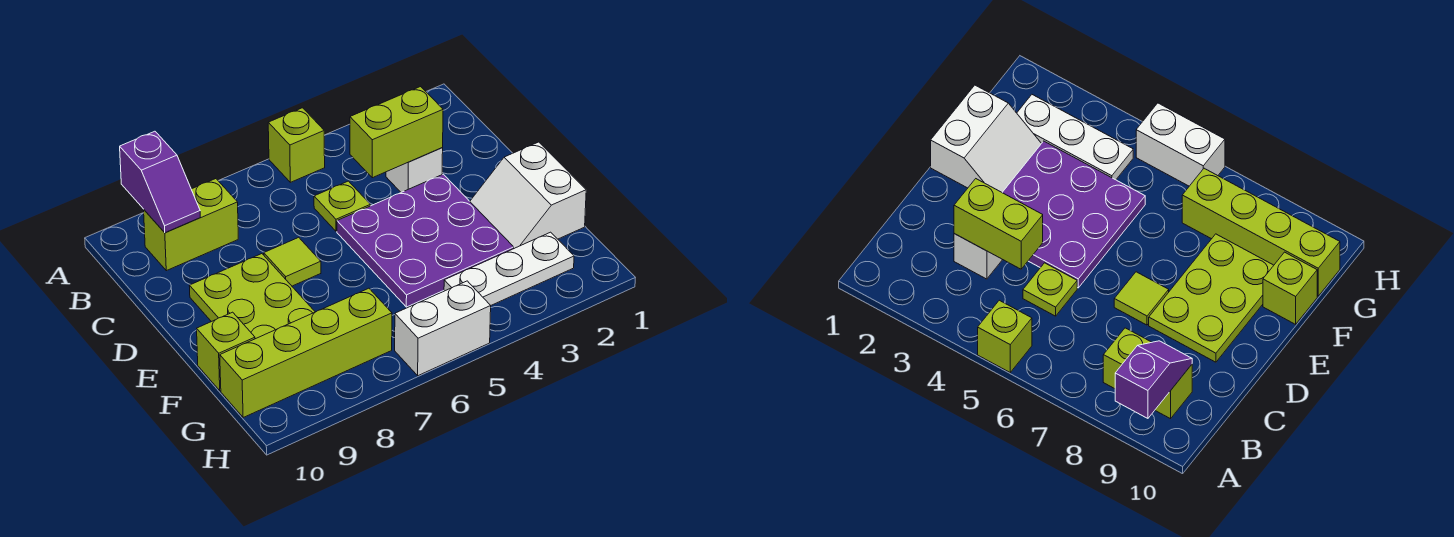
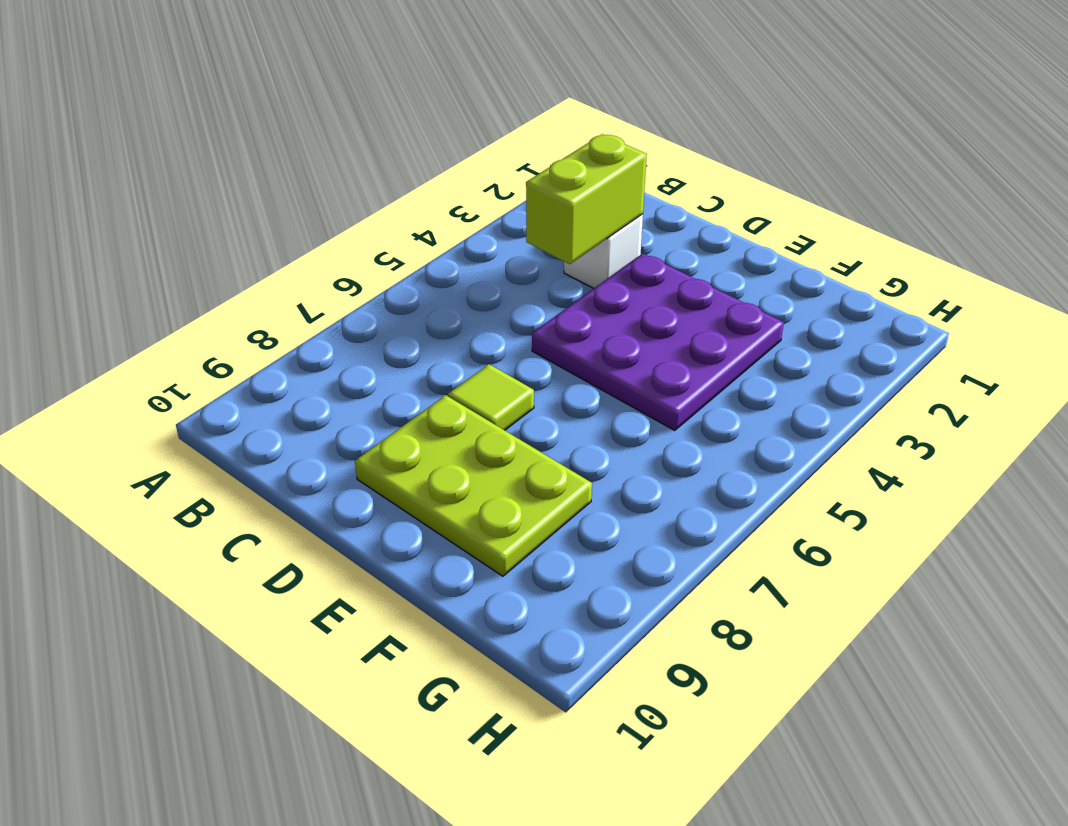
none -> lime brick A5 level 1
none -> lime brick B8:B9 level 1
none -> lime plate C5 level 1

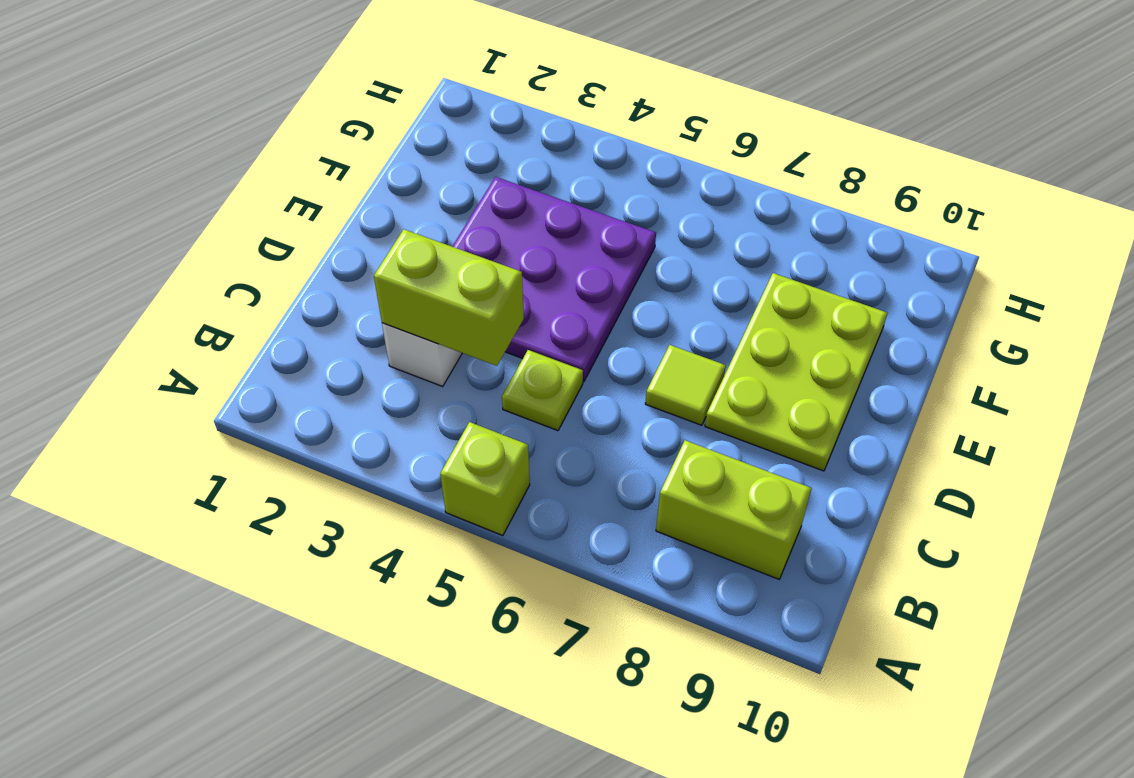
none -> white slope E1:F2 level 1 top 1
none -> lime brick F10 level 1
none -> white plate G2:G4 level 1

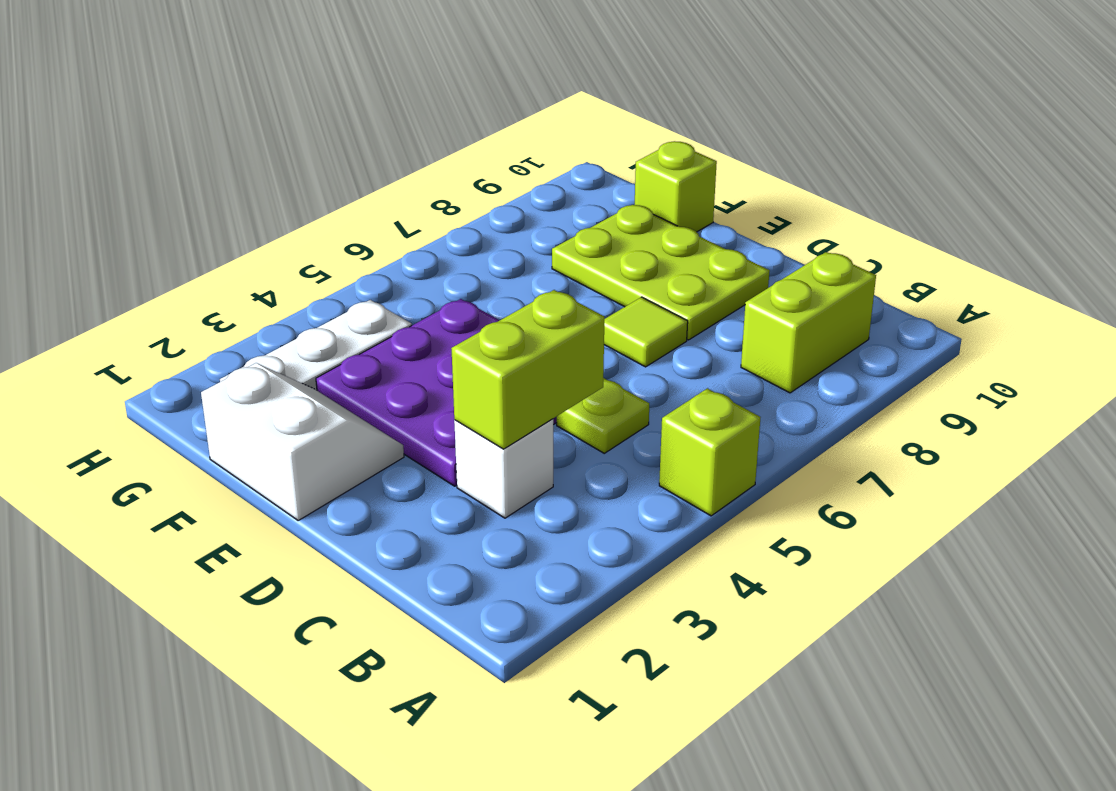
none -> lime brick G7:G10 level 1
none -> white brick H5:H6 level 1
none -> purple slope A9:B9 level 2 top A

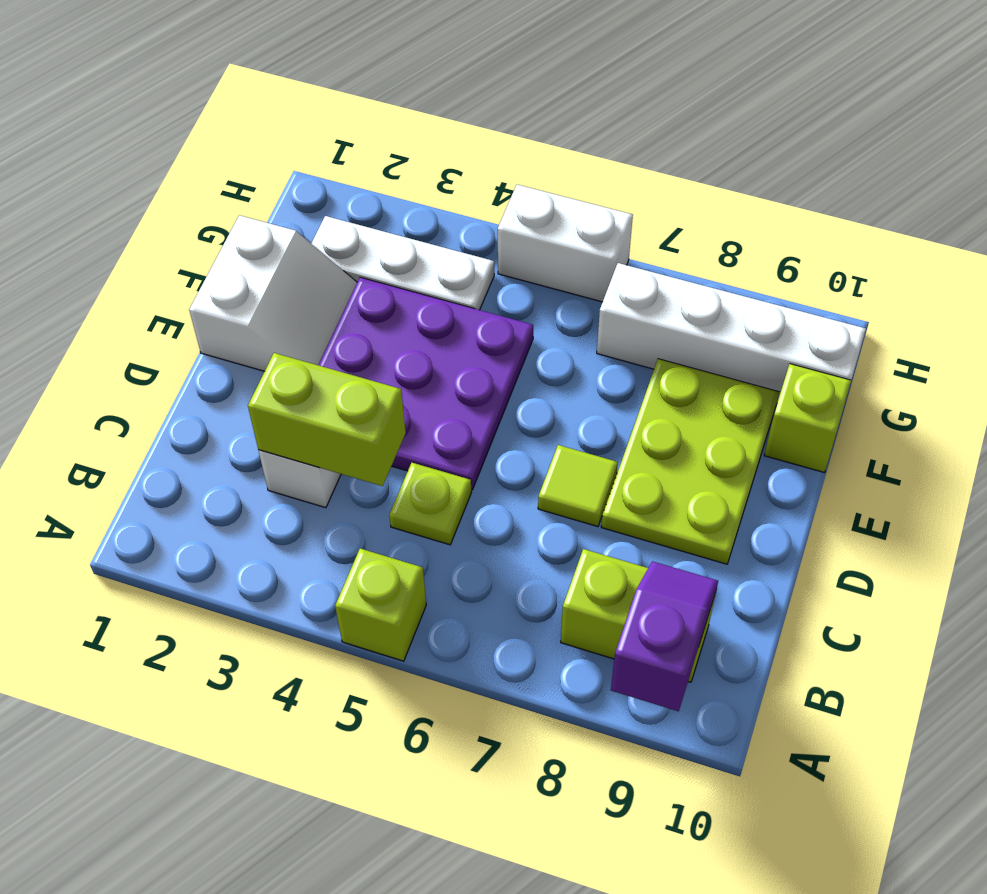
white brick G7:G10 level 1 -> lime brick G7:G10 level 1

